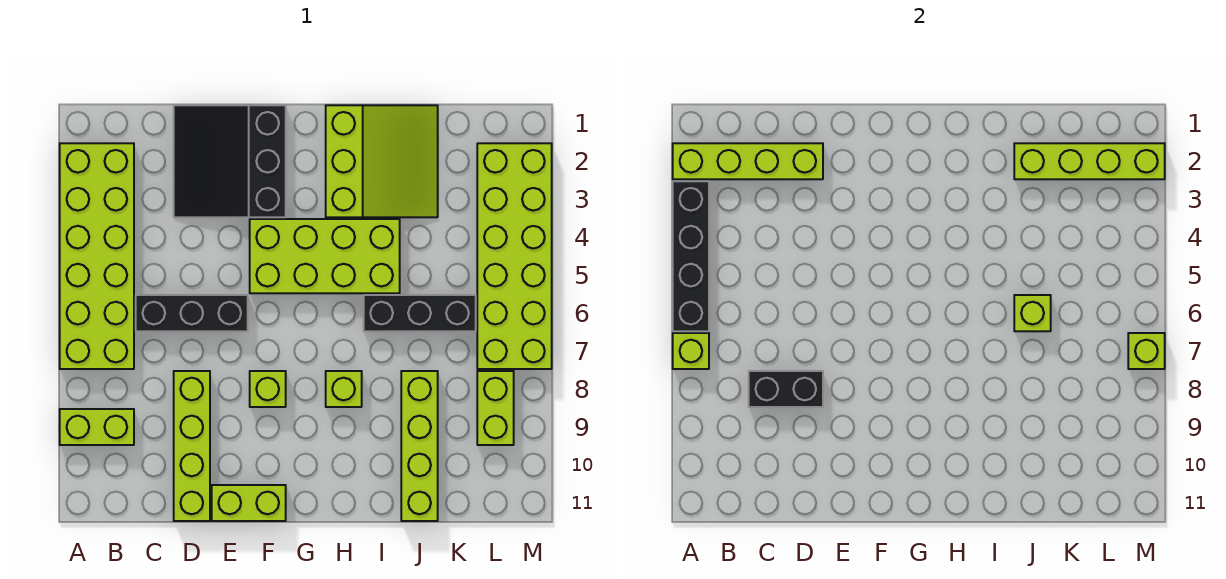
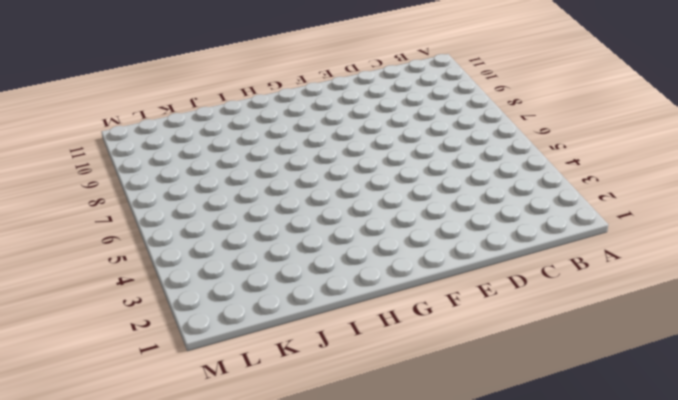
none -> lime brick A2:B7 level 1
none -> lime brick A9:B9 level 1
none -> black brick C6:E6 level 1

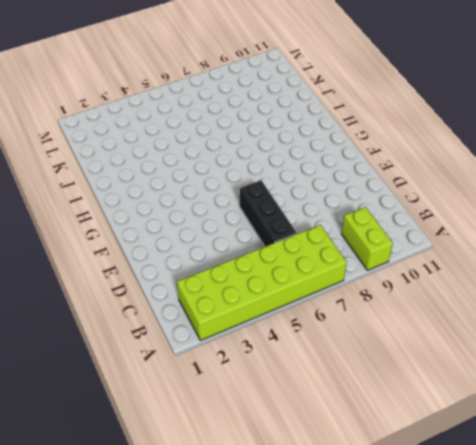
none -> black slope D1:F3 level 1 top F
none -> lime brick D8:D11 level 1
none -> lime brick E11:F11 level 1

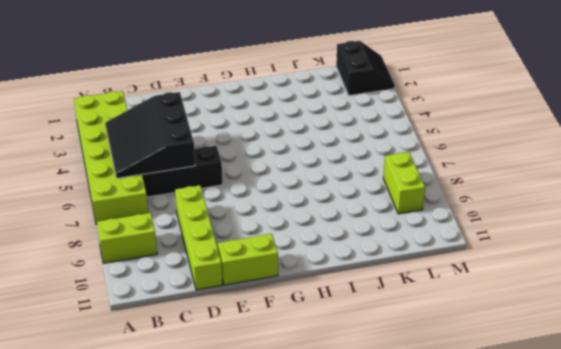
black slope B4:D6 level 2 top D -> black slope D1:F3 level 1 top F
black slope L1:M2 level 1 top L -> lime brick L2:M7 level 1
none -> lime brick F4:I5 level 1
none -> lime brick F8 level 1
none -> lime slope H1:J3 level 1 top H

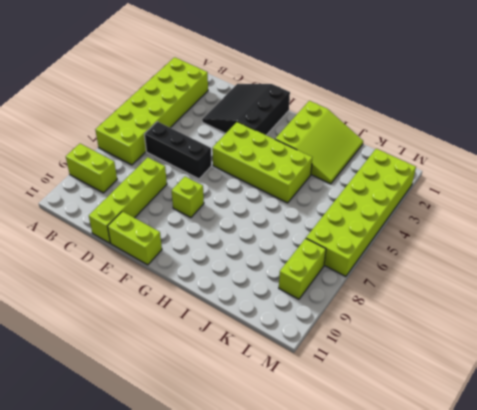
none -> lime brick H8 level 1
none -> black brick I6:K6 level 1
none -> lime brick J8:J11 level 1

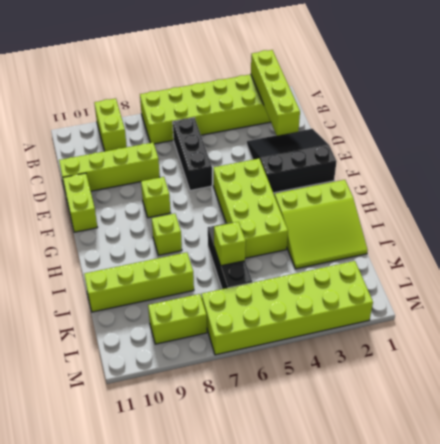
none -> black brick A3:A6 level 2
none -> lime brick A7 level 2
none -> black brick C8:D8 level 2

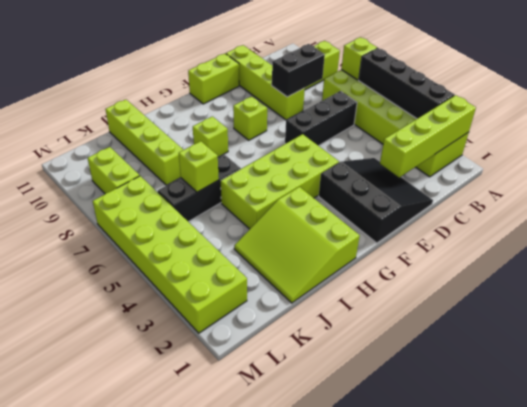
none -> lime brick J2:M2 level 2
none -> lime brick M7 level 2

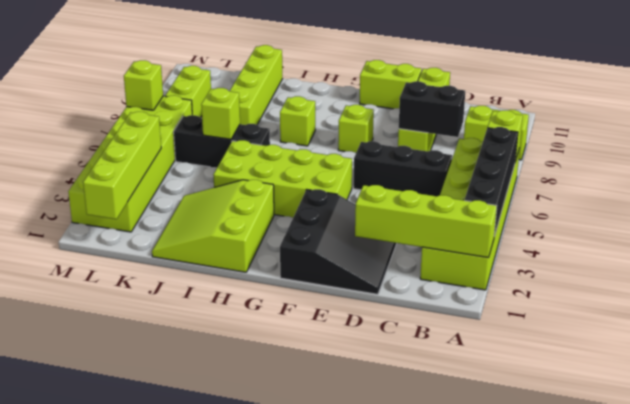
lime brick L1:L4 level 2 -> lime brick J2:M2 level 2

